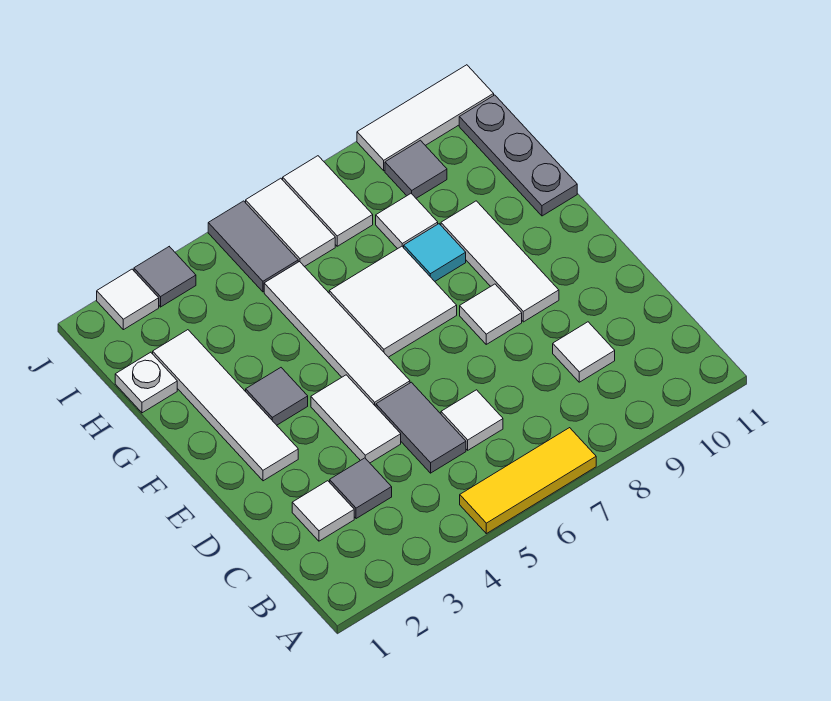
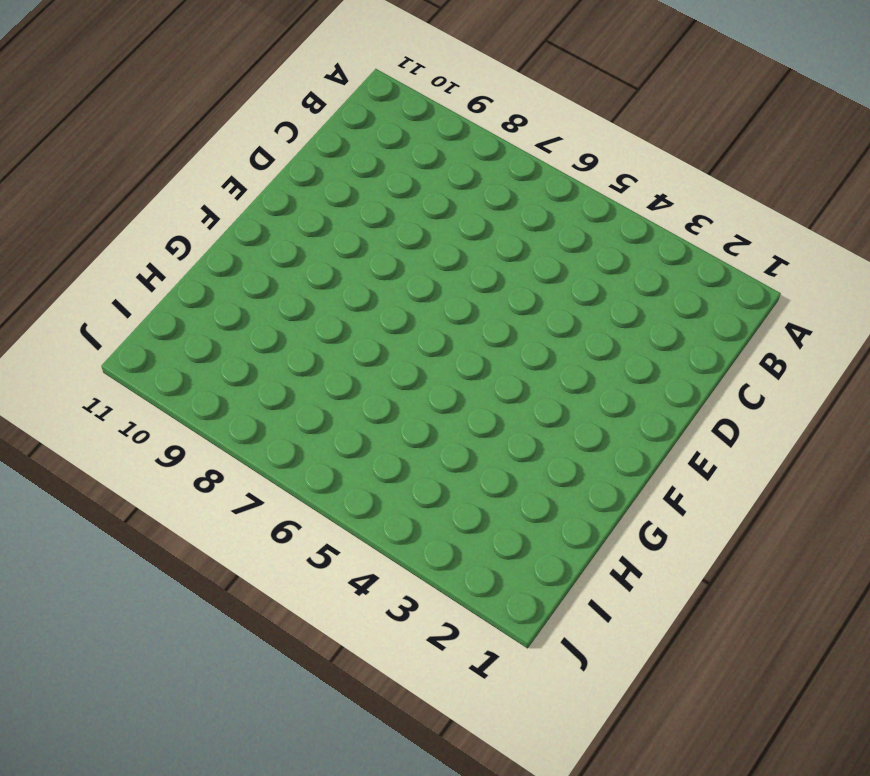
none -> yellow tile A5:A7 level 1
none -> white tile C2 level 1
none -> grey tile C3 level 1

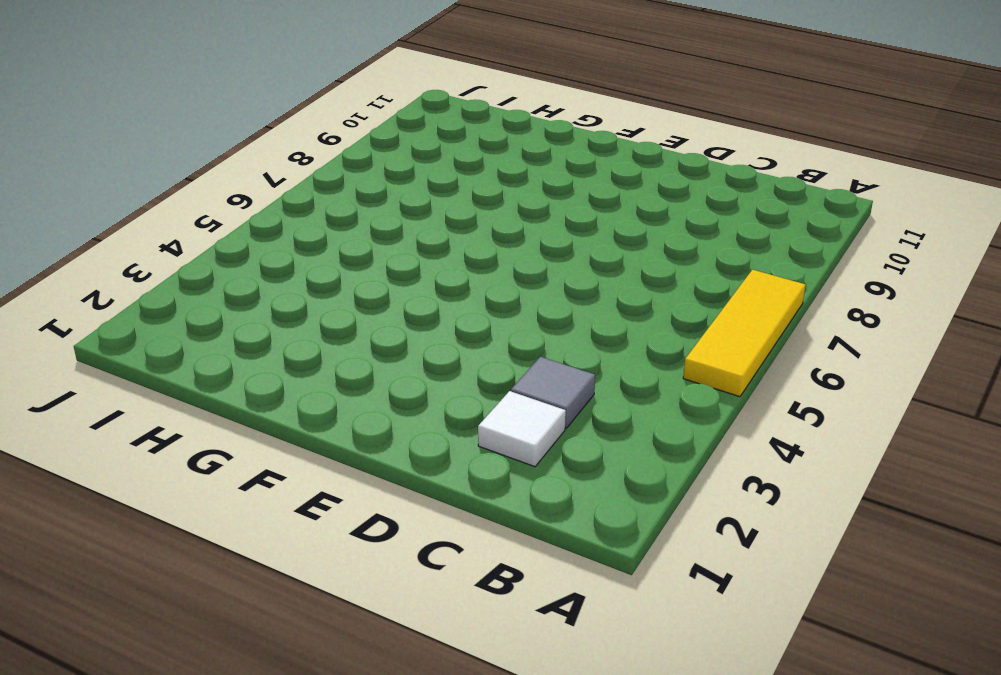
none -> grey tile C5:D5 level 1
none -> white tile C6 level 1
none -> white tile C9 level 1

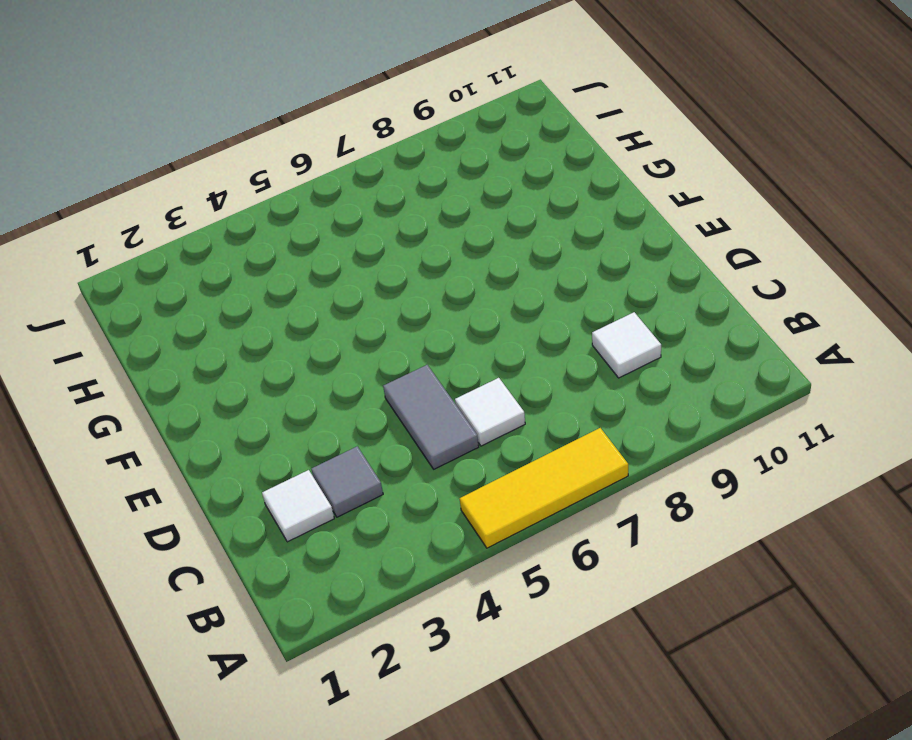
none -> white tile D4:E4 level 1
none -> white tile E2:H2 level 1
none -> white tile E5:H5 level 1

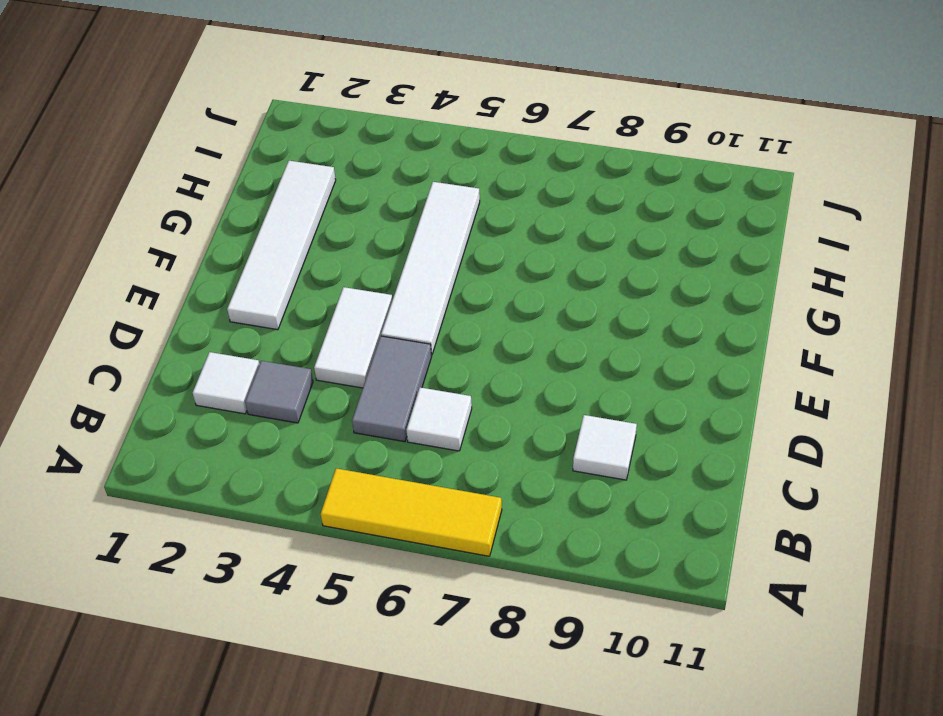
none -> white tile E8 level 1
none -> white tile E9:G9 level 1
none -> grey tile F3 level 1

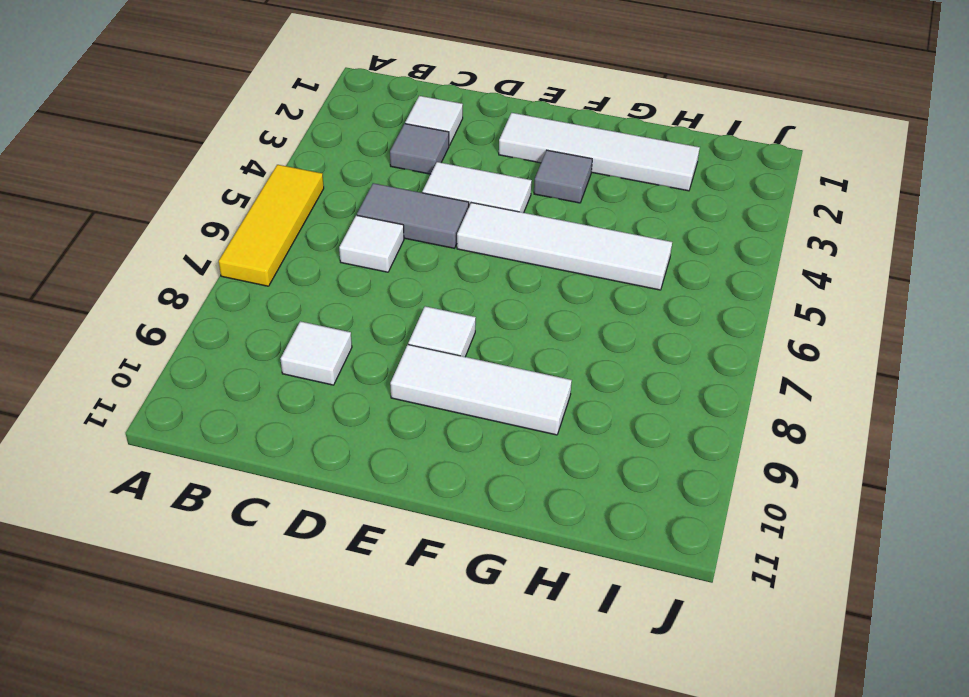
none -> white tile F6:G7 level 1
none -> cyan tile G8 level 1
none -> grey plate G11:I11 level 1

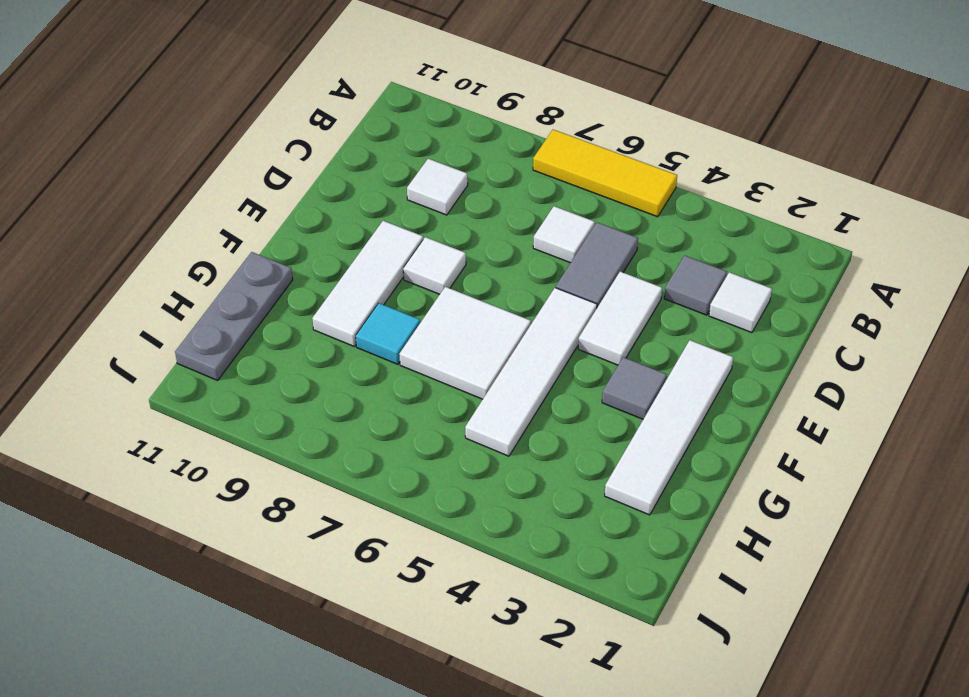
none -> white plate H1 level 1
none -> white tile H8 level 1
none -> grey tile I5:J5 level 1

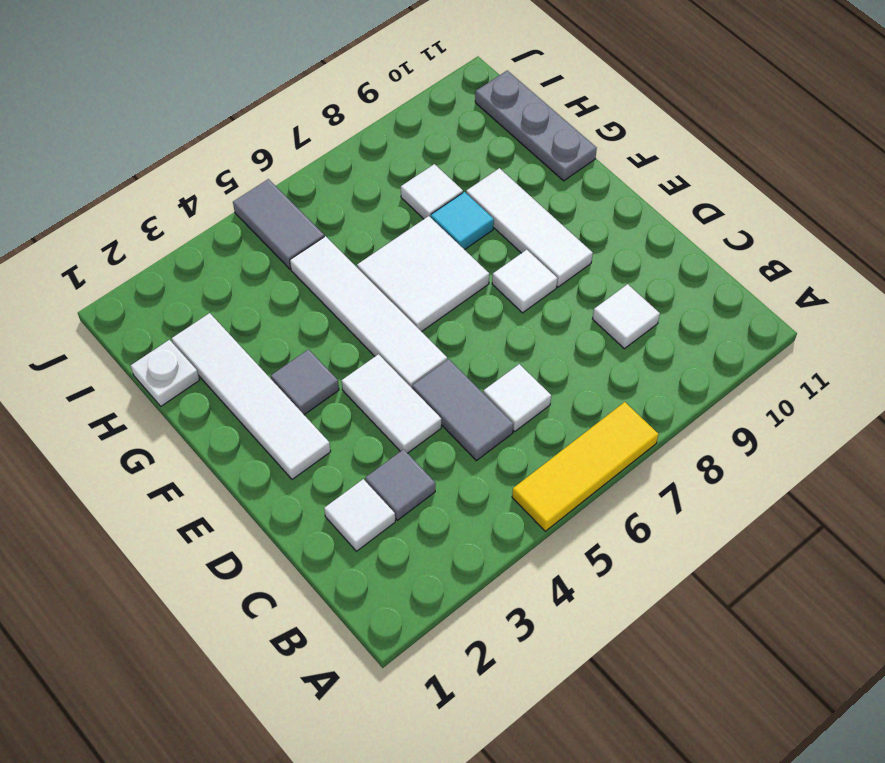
none -> white tile I6:J6 level 1
none -> white tile I7:J7 level 1
none -> grey tile I9 level 1

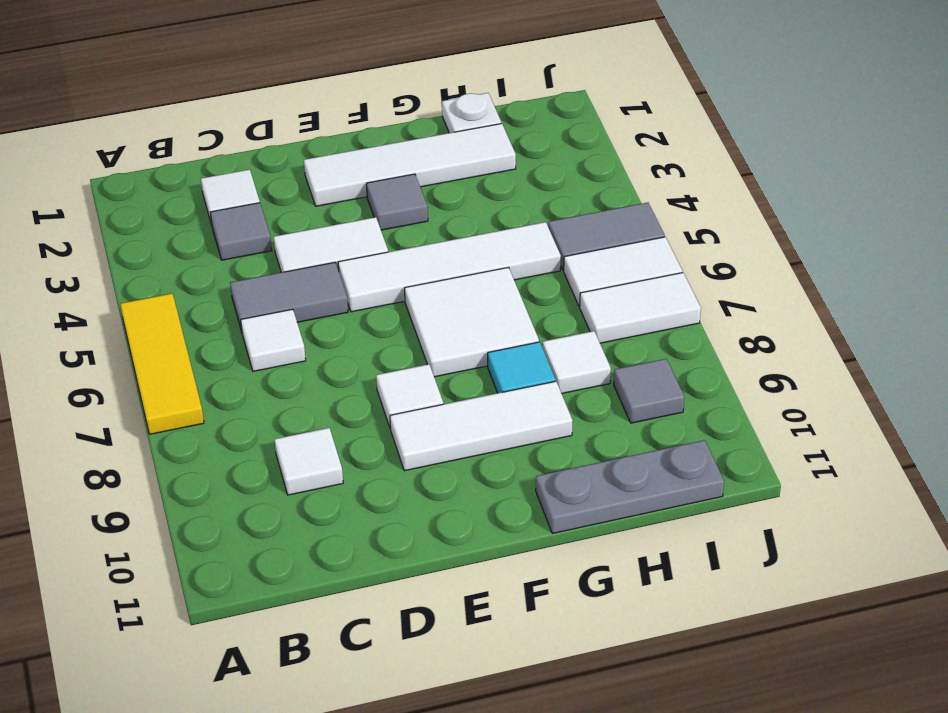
none -> white tile J2 level 1
none -> grey tile J3 level 1
none -> white tile J9:J11 level 1

